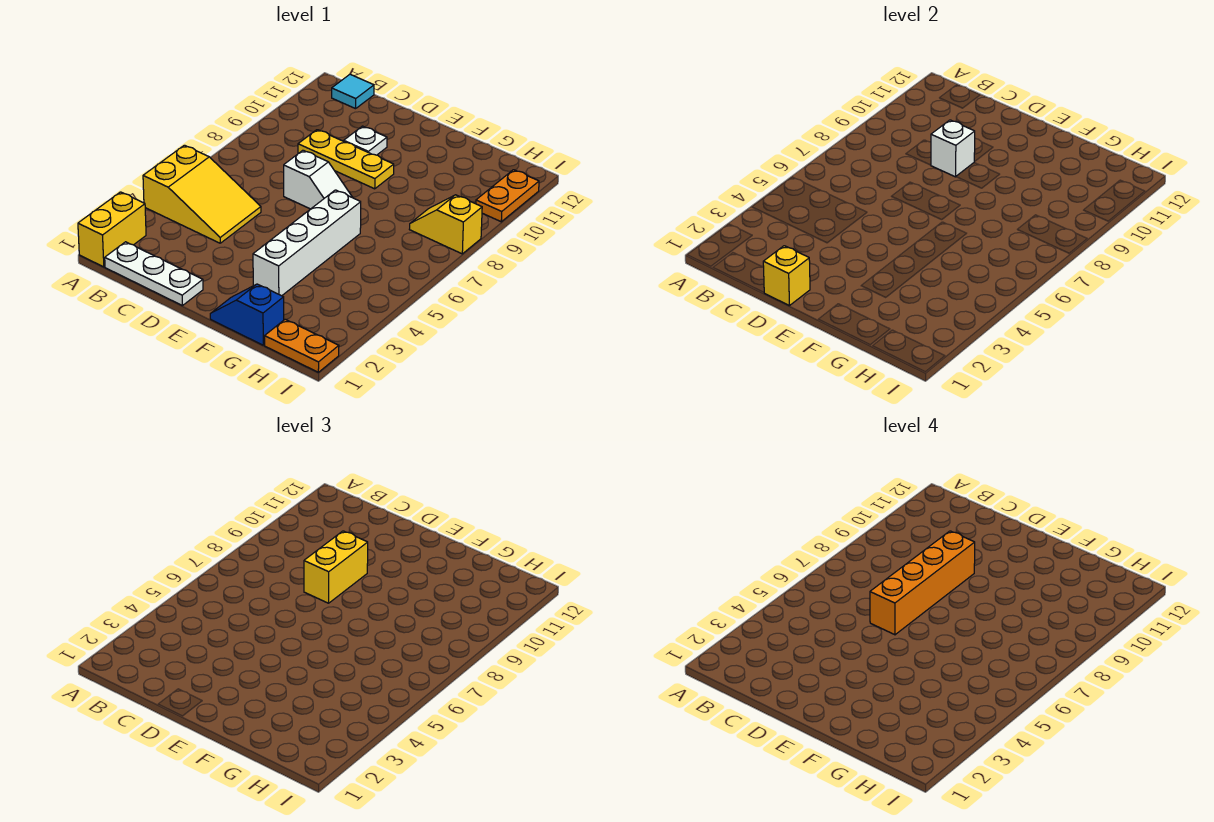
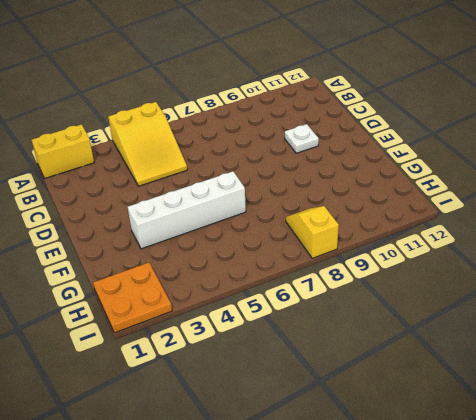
orange plate H1:I2 level 1 -> orange plate H1:I1 level 1
none -> white plate B1:D1 level 1
none -> cyan tile B12 level 1
none -> yellow plate C9:E9 level 1

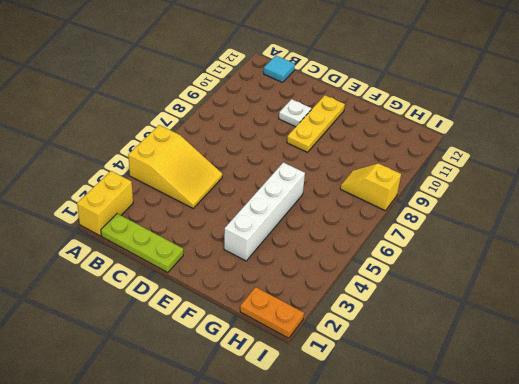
lime plate B1:D1 level 1 -> white plate B1:D1 level 1
yellow plate E9:E11 level 1 -> yellow plate C9:E9 level 1
none -> white slope D7:E7 level 1 top D
none -> blue slope F1:G1 level 1 top G
none -> orange plate I10:I11 level 1

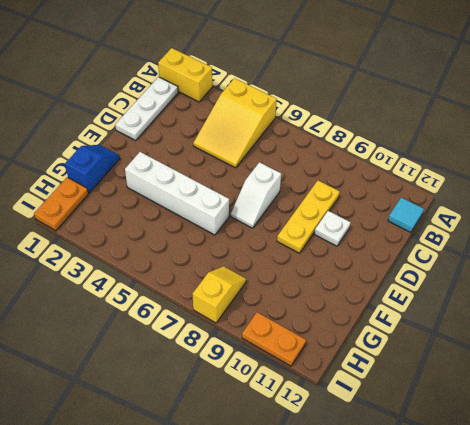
none -> yellow brick D1 level 2
none -> white brick D9 level 2
none -> yellow brick D8:D9 level 3

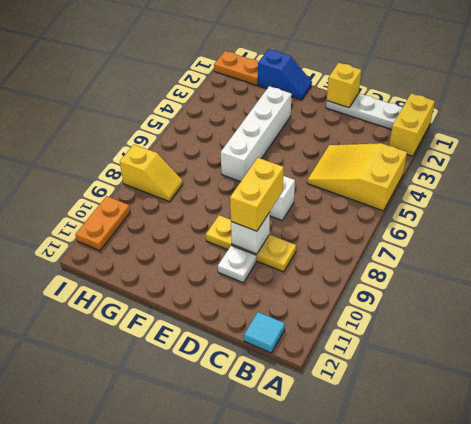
none -> orange brick D6:D9 level 4

